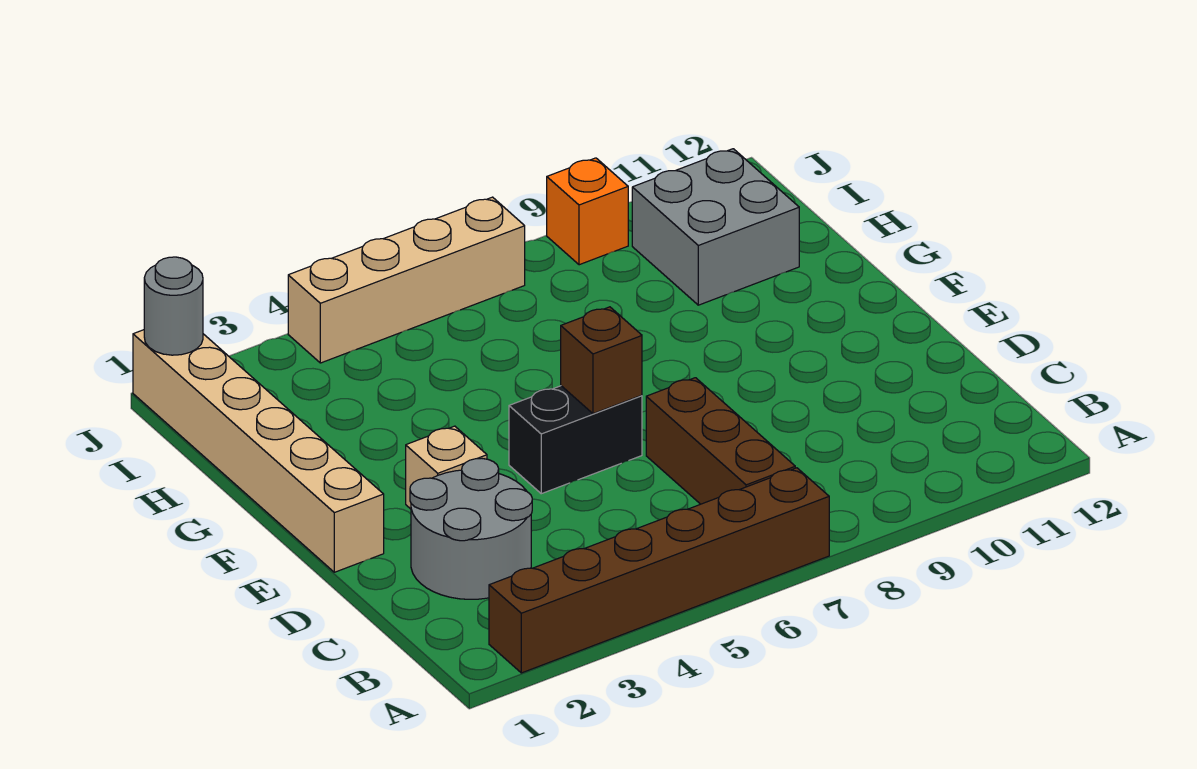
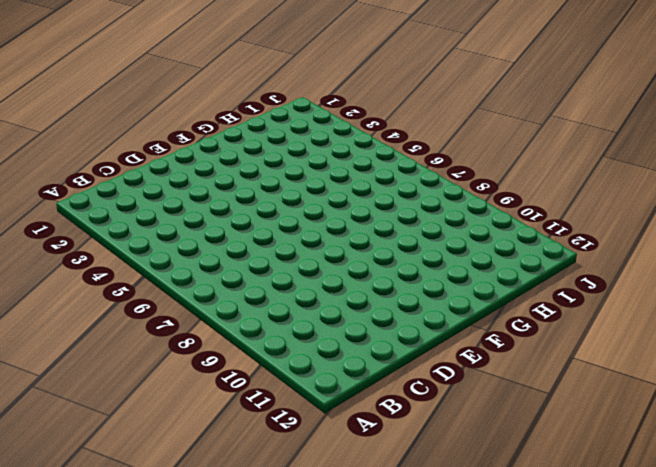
none -> brown brick A2:A7 level 1
none -> brown brick B7:D7 level 1

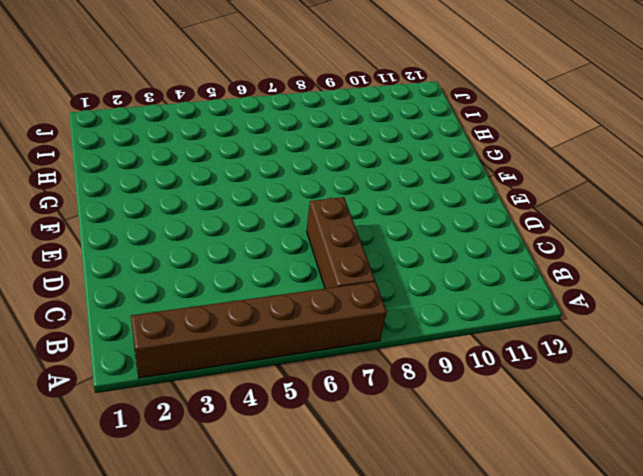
none -> grey round brick C2:D3 level 1
none -> tan brick E1:J1 level 1

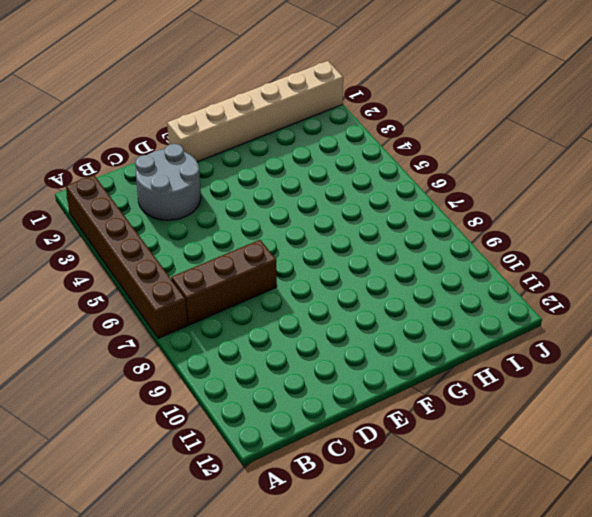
none -> tan brick E3 level 1
none -> black brick E5:E6 level 1

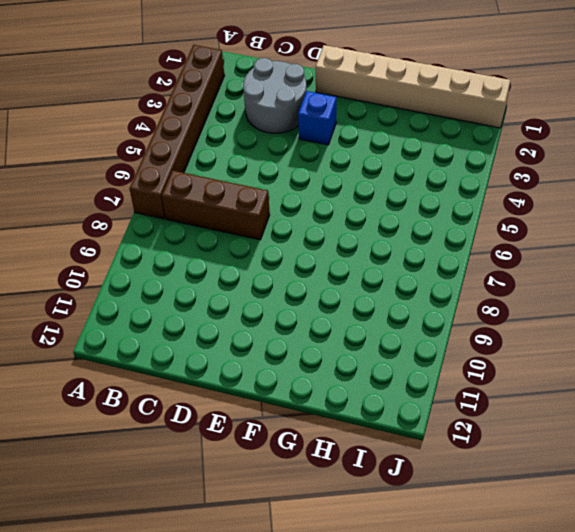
blue brick E3 level 1 -> tan brick E3 level 1
none -> black brick E5:E6 level 1
none -> grey brick H10:I11 level 1

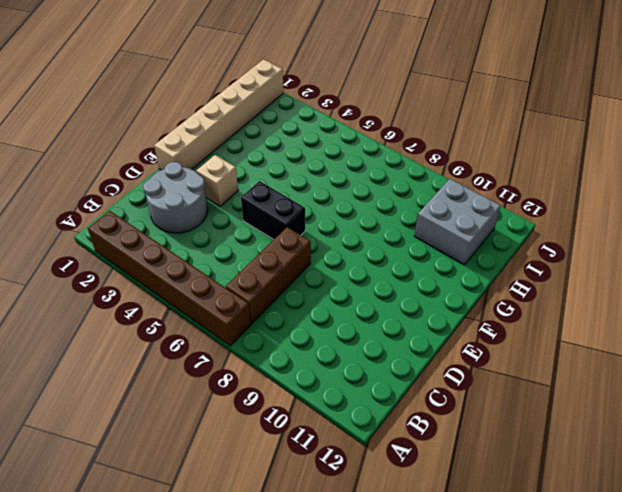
none -> tan brick J4:J7 level 1
none -> orange brick J9 level 1

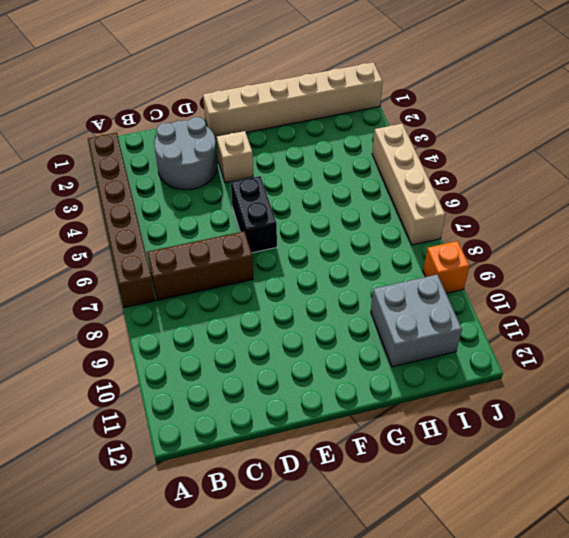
none -> brown brick E6 level 2
none -> grey round brick J1 level 2

